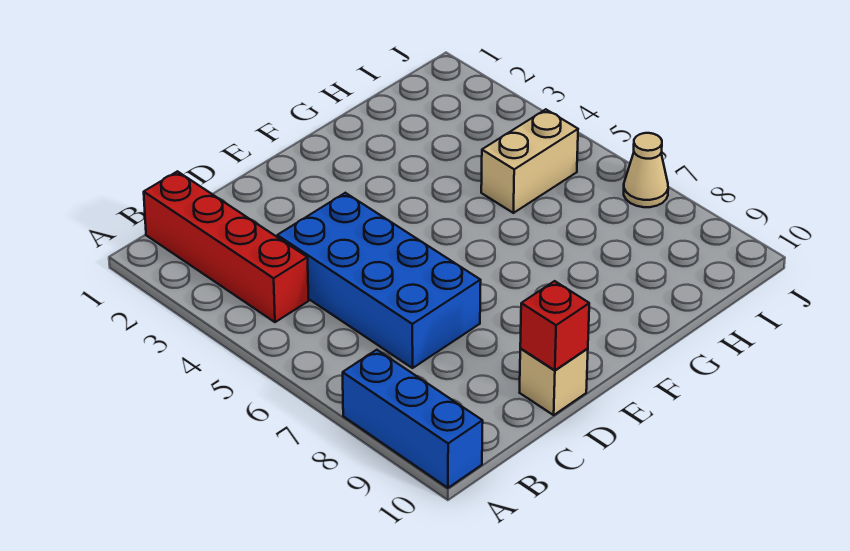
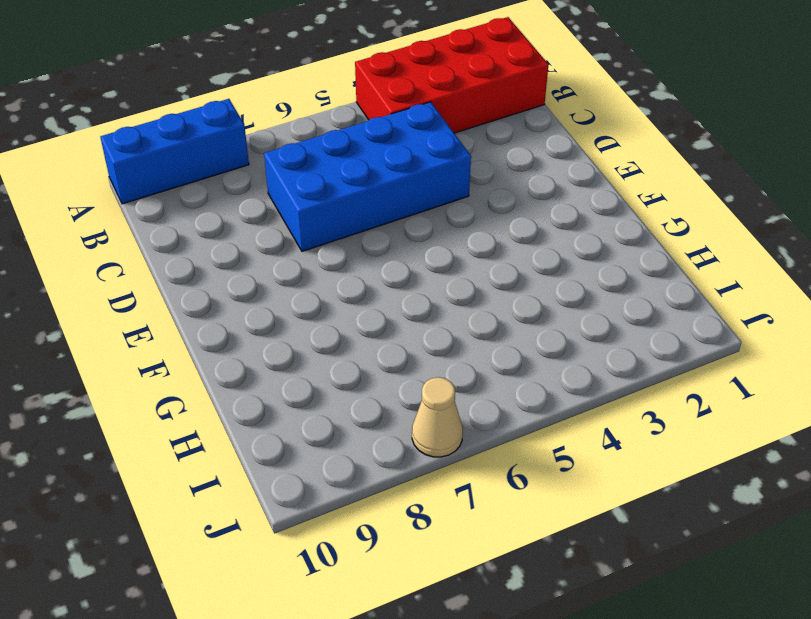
red brick A1:B4 level 1 -> red brick B1:B4 level 1
none -> tan brick D10 level 1
none -> tan brick H5:I5 level 1

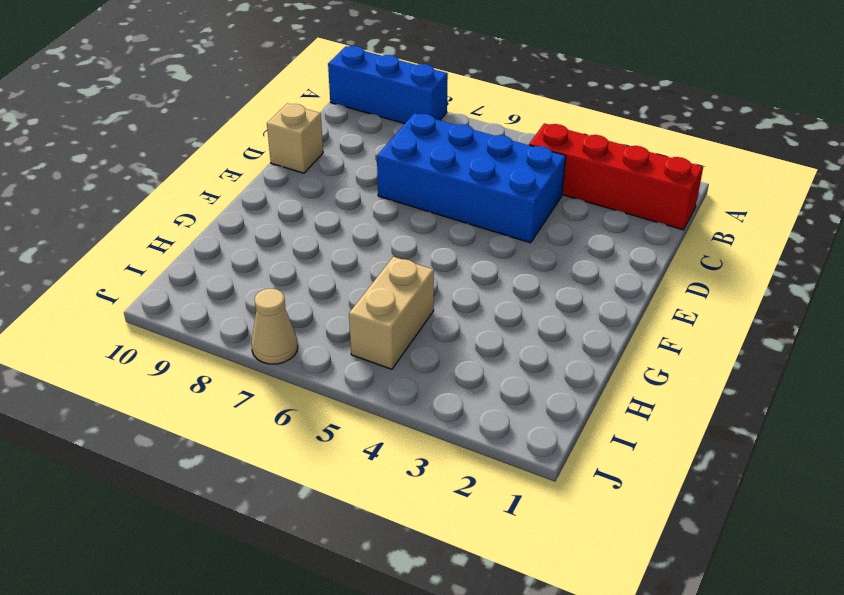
none -> red brick D10 level 2

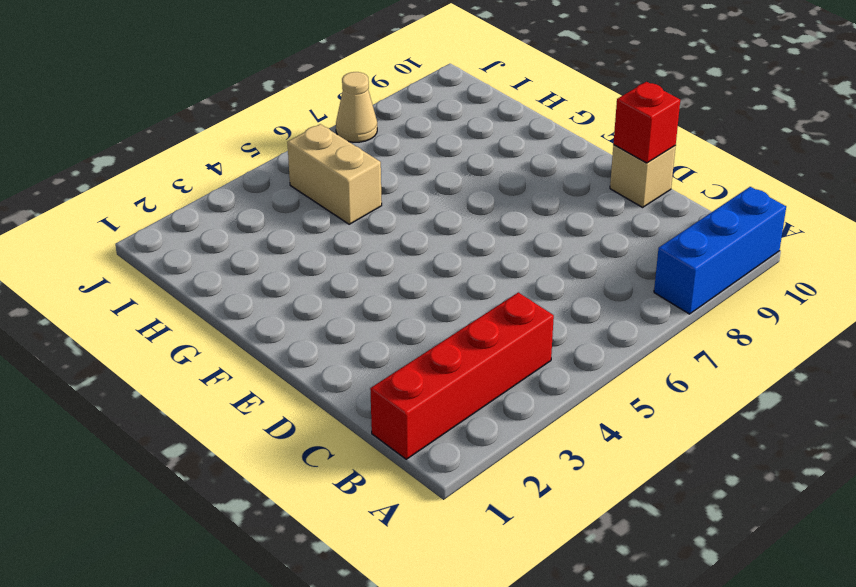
none -> blue brick C4:D7 level 1

